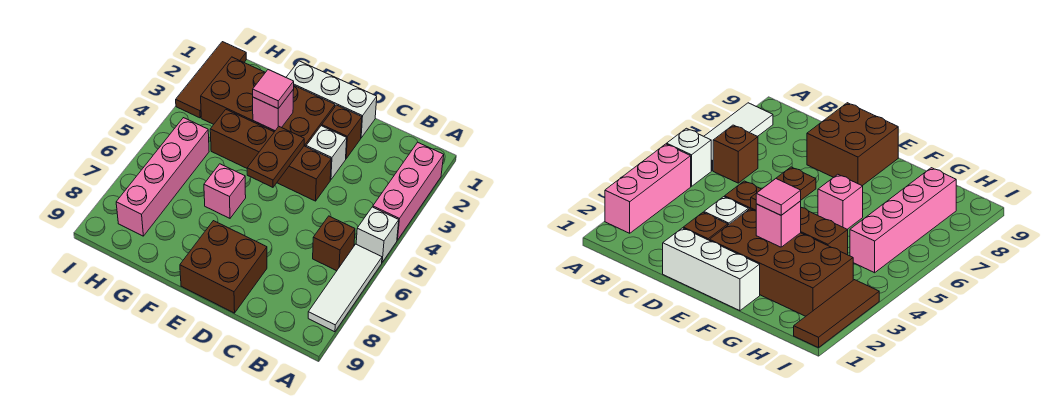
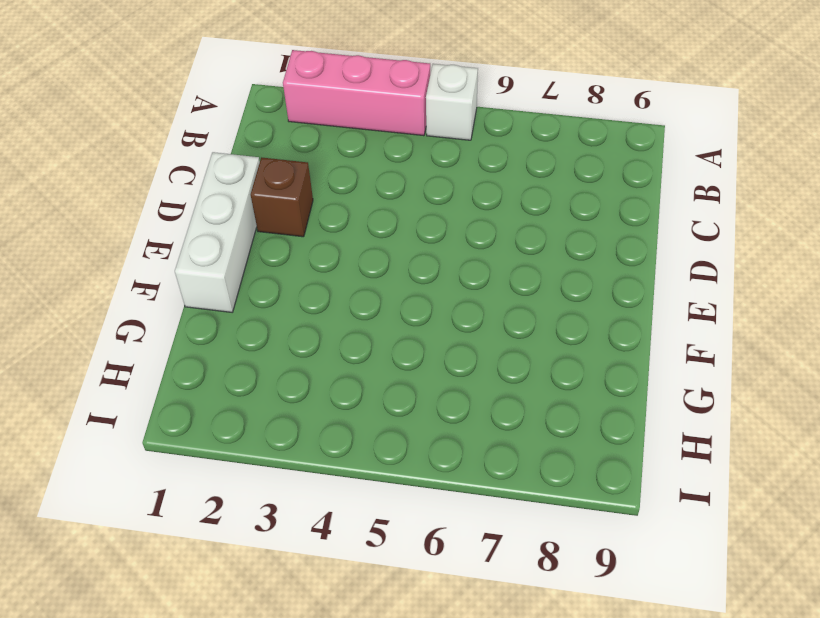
none -> white tile A6:A8 level 1
none -> brown brick B6 level 1
none -> white brick D3 level 1

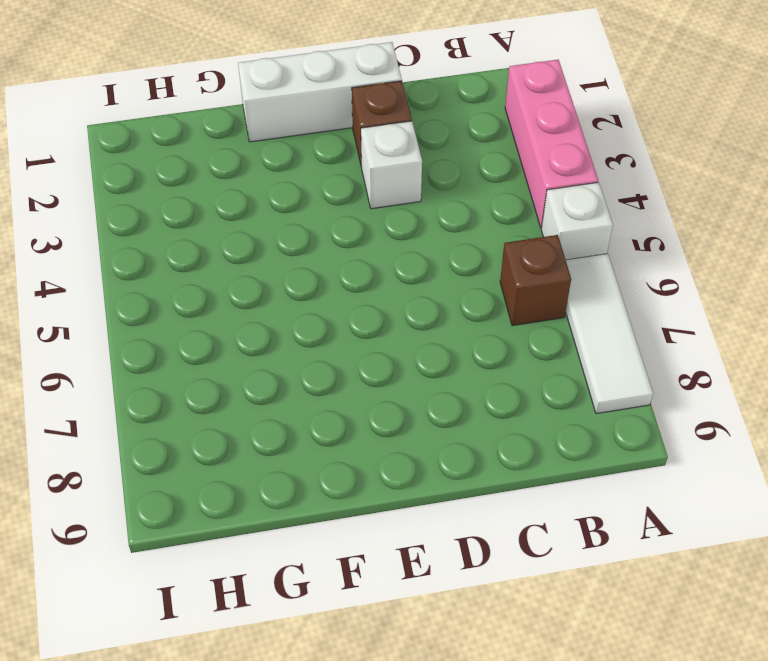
none -> brown brick D4:G4 level 1
none -> brown brick D8:E9 level 1
none -> brown brick E2:H3 level 1

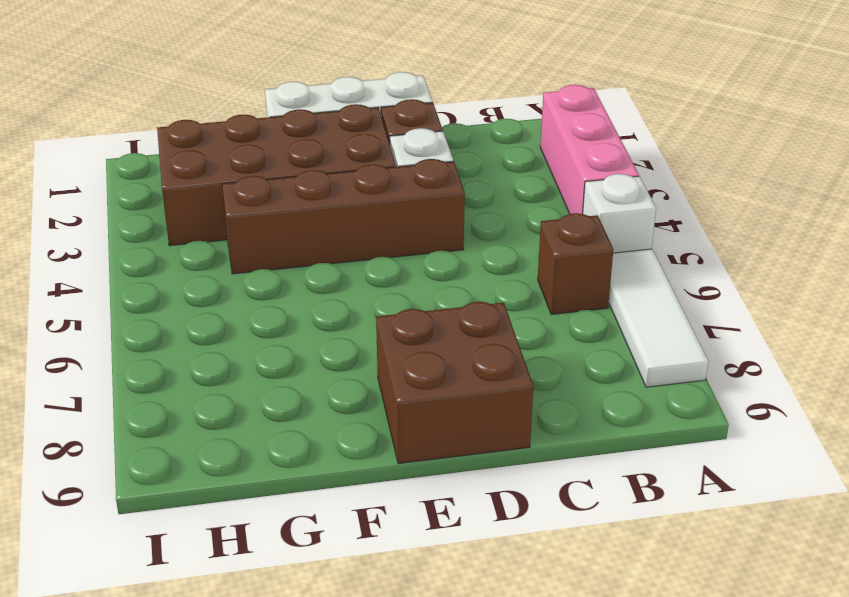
none -> pink brick F6 level 1
none -> pink brick H5:H8 level 1
none -> brown tile I1:I3 level 1

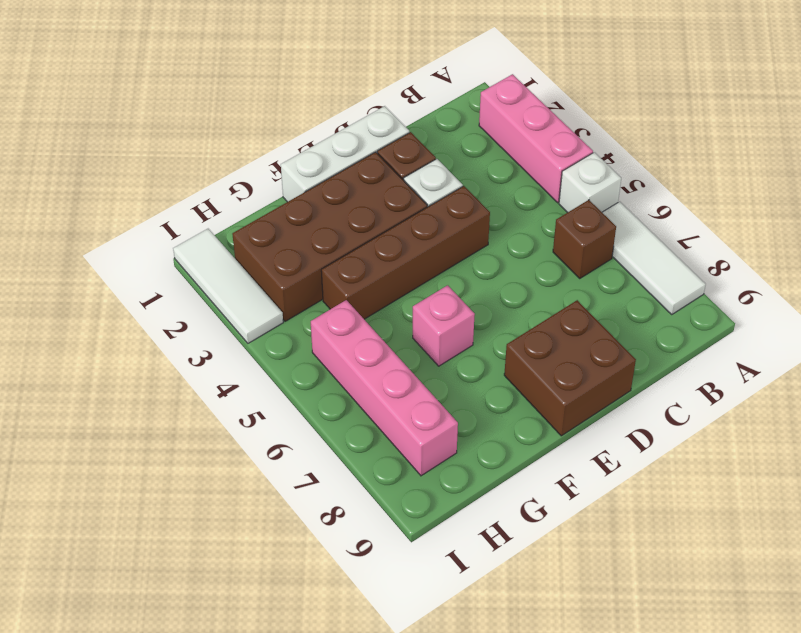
white tile I1:I3 level 1 -> brown tile I1:I3 level 1
none -> brown plate E4:E5 level 2
none -> pink brick F3 level 2
none -> pink tile F3 level 3

